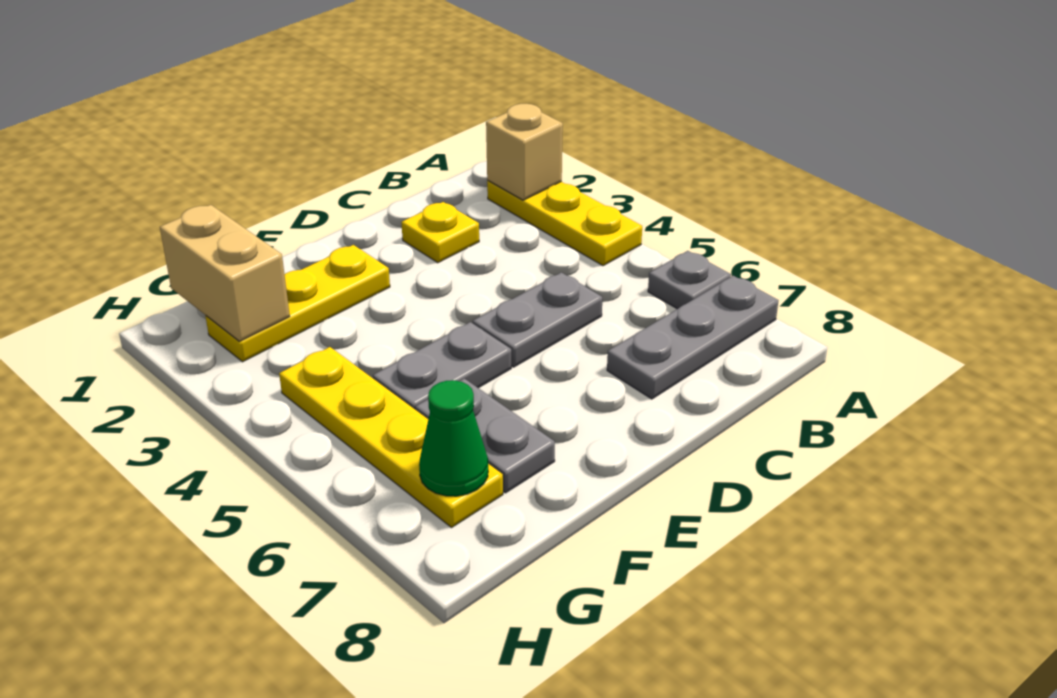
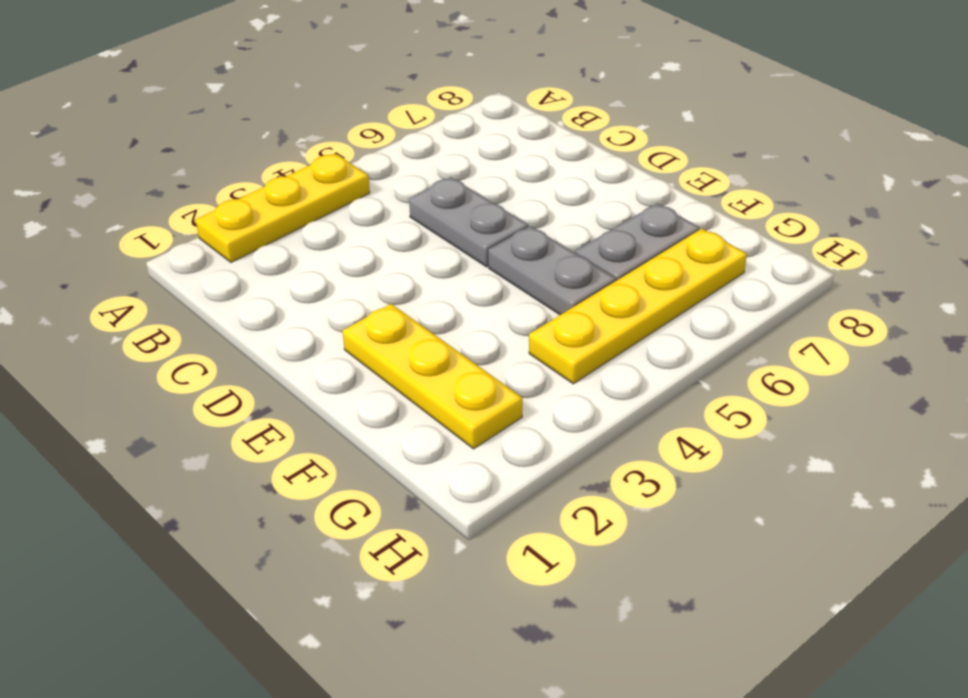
none -> grey plate A6 level 1
none -> grey plate A7:C7 level 1
none -> yellow plate C2 level 1

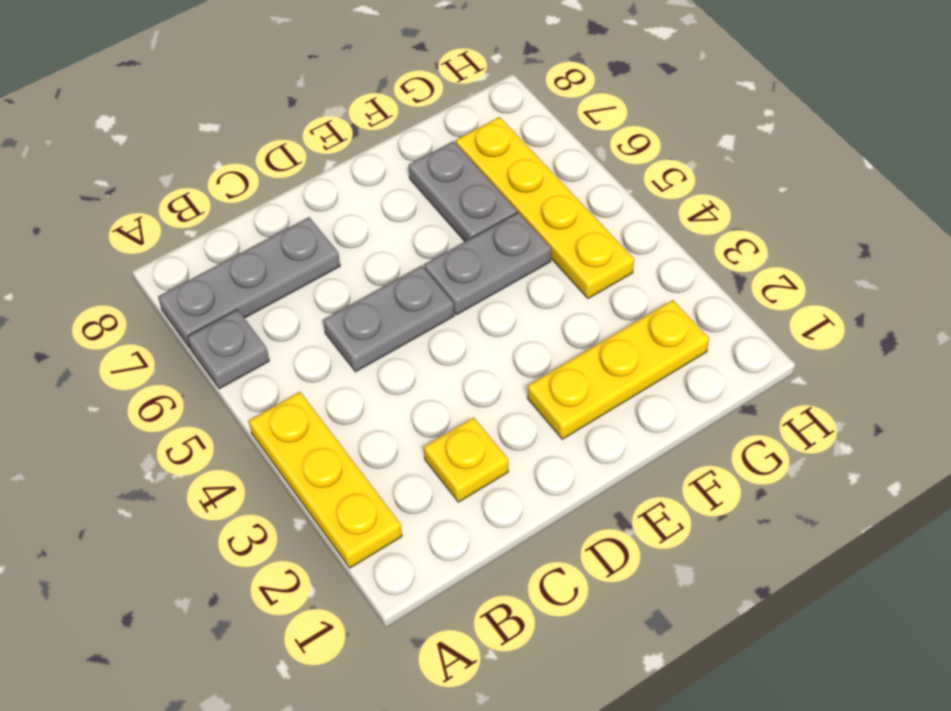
none -> tan brick A2 level 2
none -> tan brick G1:G2 level 2
none -> green cone G7 level 2

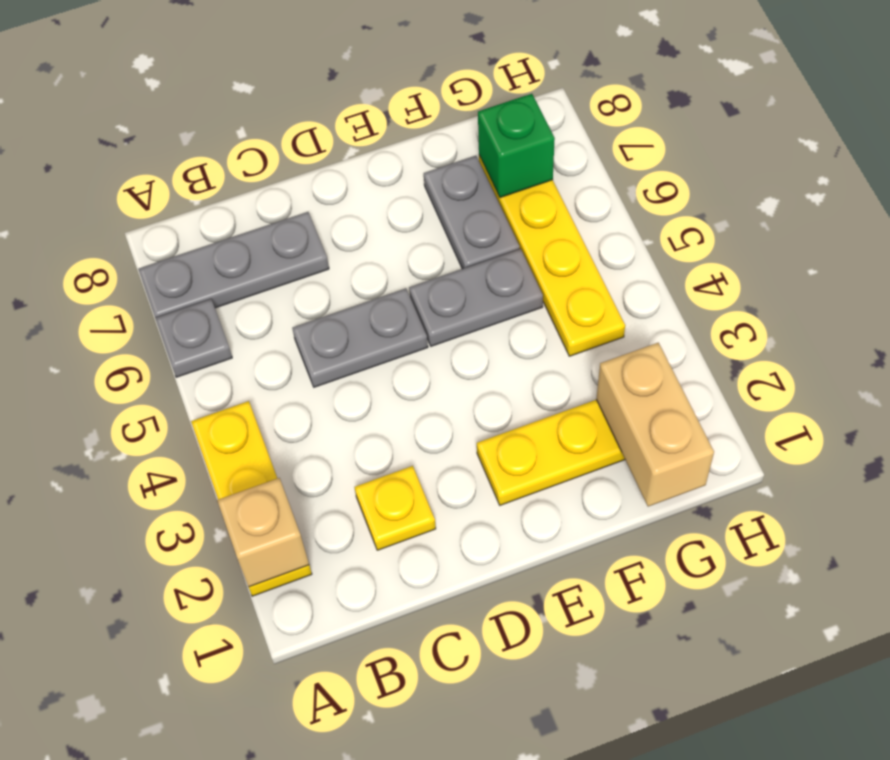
green brick G7 level 2 -> green cone G7 level 2

